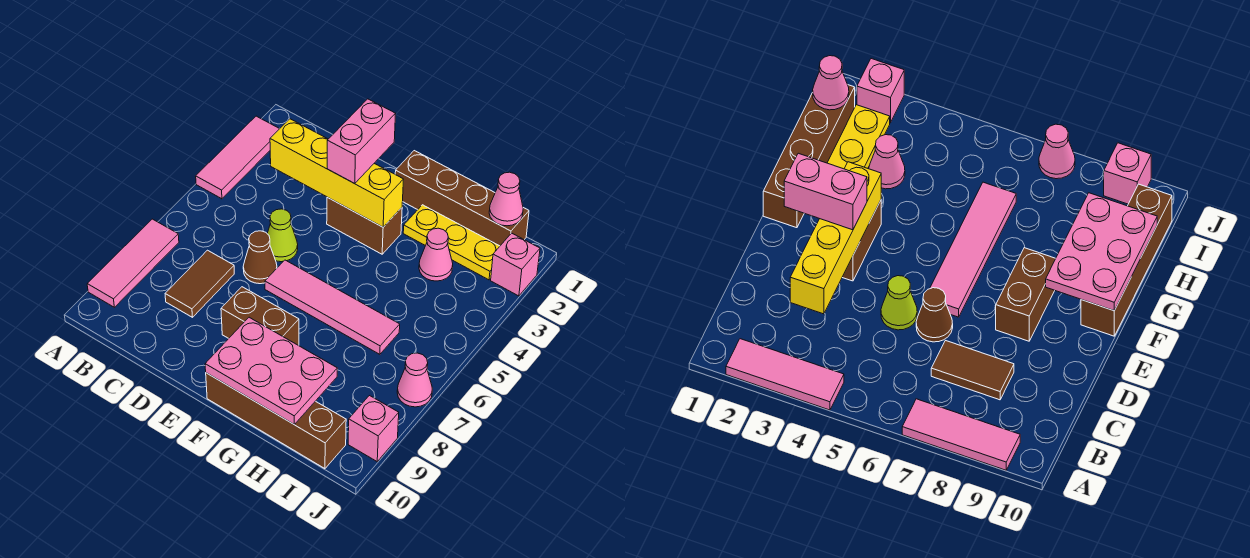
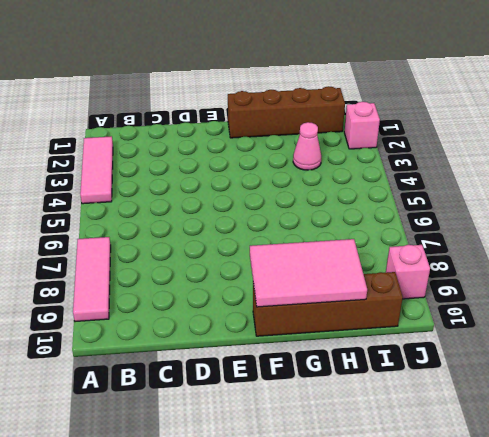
pink tile F9:H10 level 2 -> pink plate F9:H10 level 2
none -> brown tile C7:C8 level 1
none -> lime cone D5 level 1
none -> brown cone D6 level 1

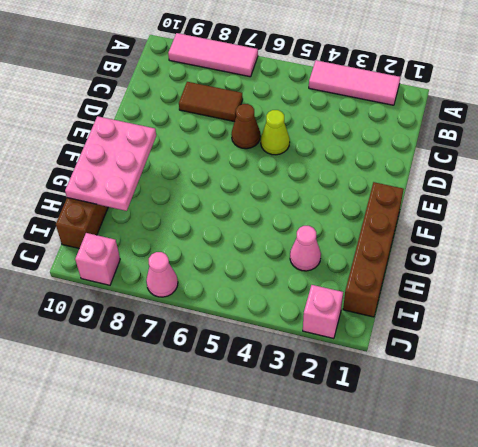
none -> brown brick E3:F3 level 1
none -> pink tile E6:H6 level 1
none -> brown brick E8:F8 level 1

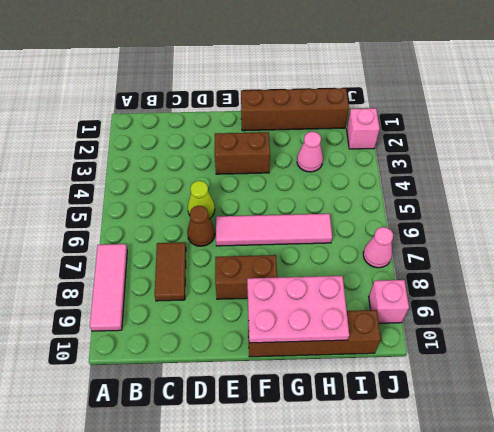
none -> pink tile A2:A4 level 1
none -> yellow plate G2:I2 level 1
none -> yellow brick C3:F3 level 2

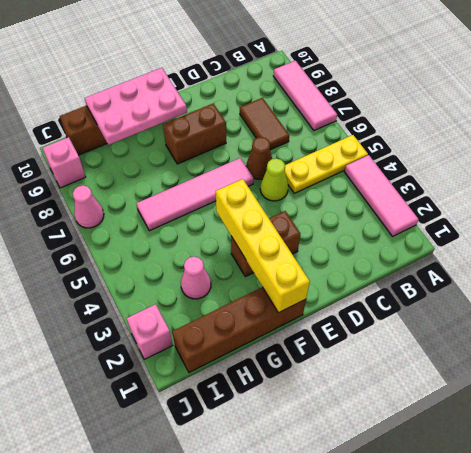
yellow plate A5:C5 level 1 -> yellow plate G2:I2 level 1
yellow brick F1:F4 level 2 -> yellow brick C3:F3 level 2
none -> pink cone I1 level 2
none -> pink brick E2:E3 level 3

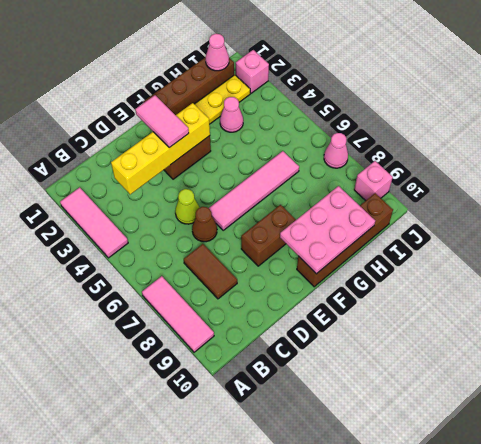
pink tile E2:E3 level 3 -> pink brick E2:E3 level 3

